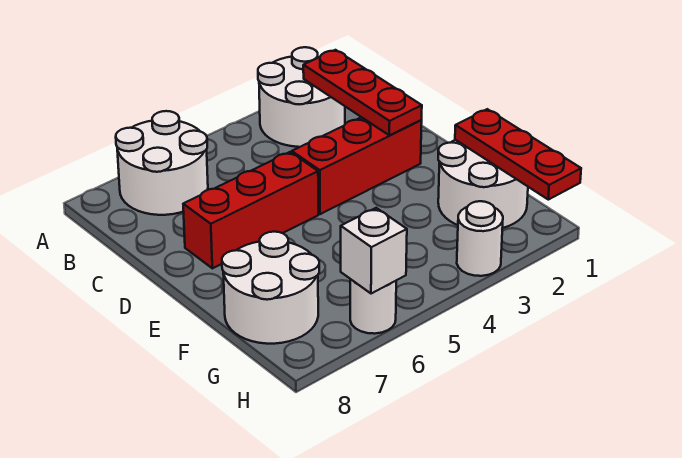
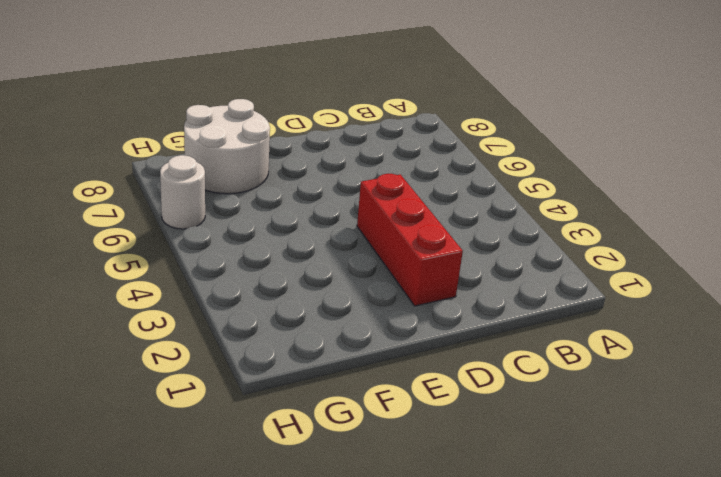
none -> white round brick A2:B3 level 1
none -> white round brick A6:B7 level 1

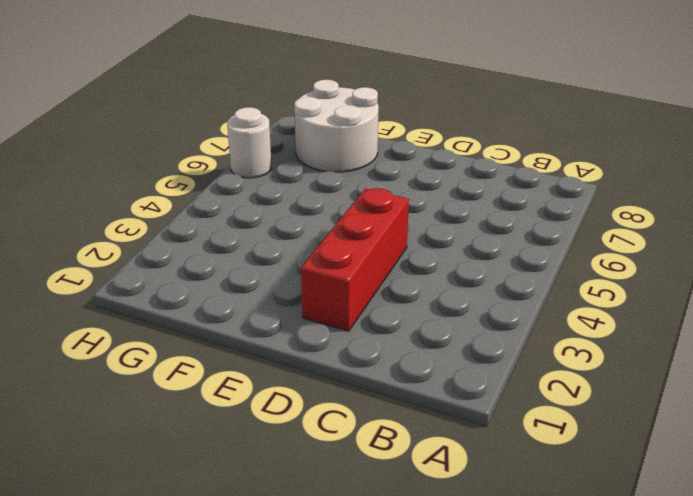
none -> white round brick A2:B3 level 1
none -> white round brick A6:B7 level 1

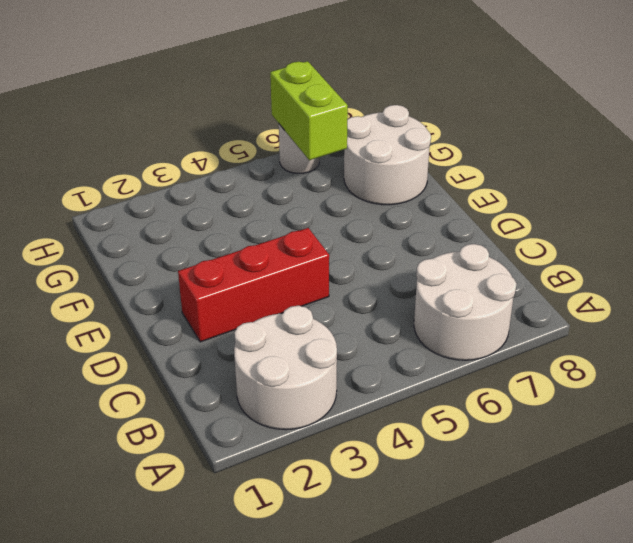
lime brick G6:H6 level 2 -> white brick H6 level 2
none -> red brick D5:D7 level 1
none -> white round brick F1:G2 level 1

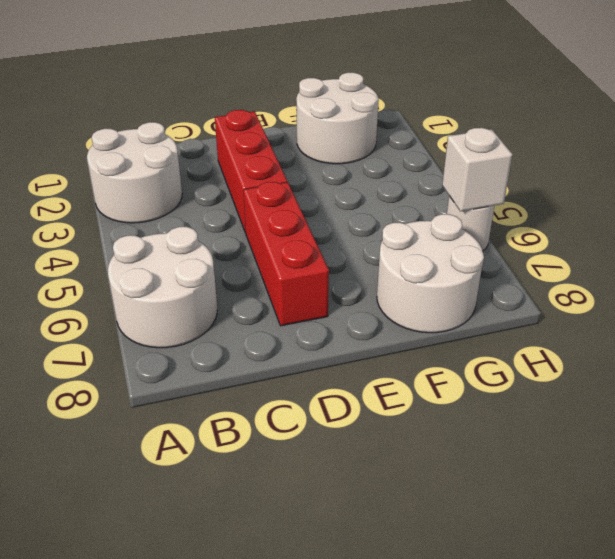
none -> white round brick H3 level 1
none -> red plate B2:D2 level 2

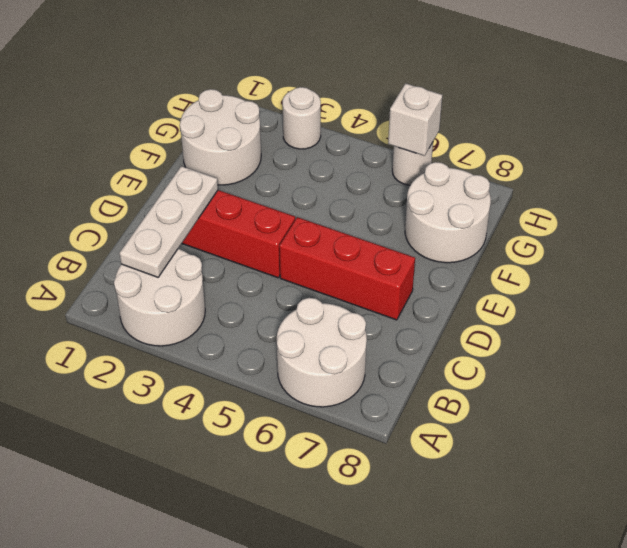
white plate B2:D2 level 2 -> red plate B2:D2 level 2
none -> red plate F1:H1 level 2

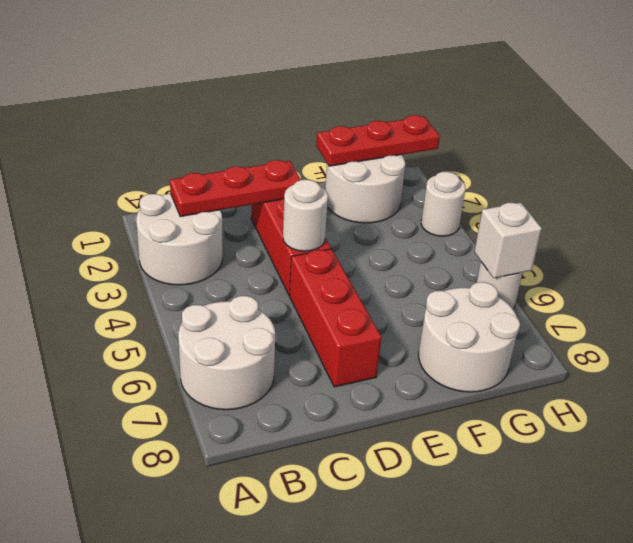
white round brick D4 level 2 -> none

